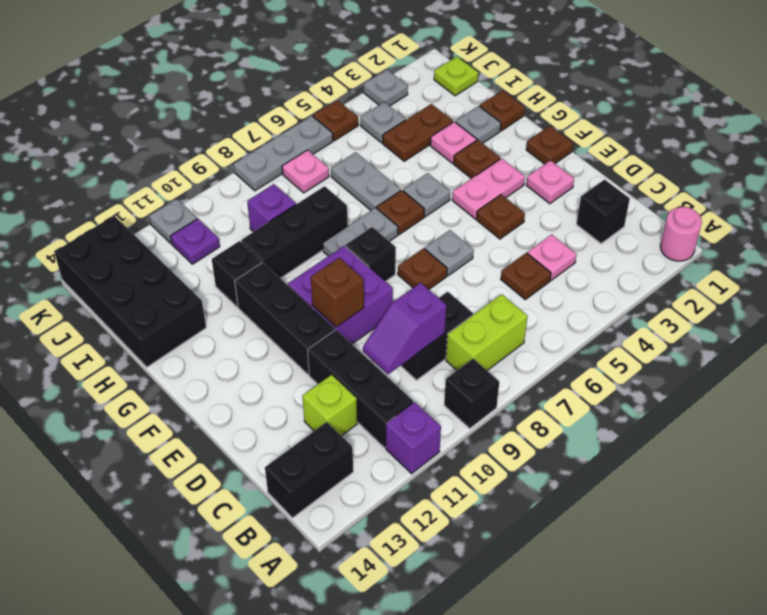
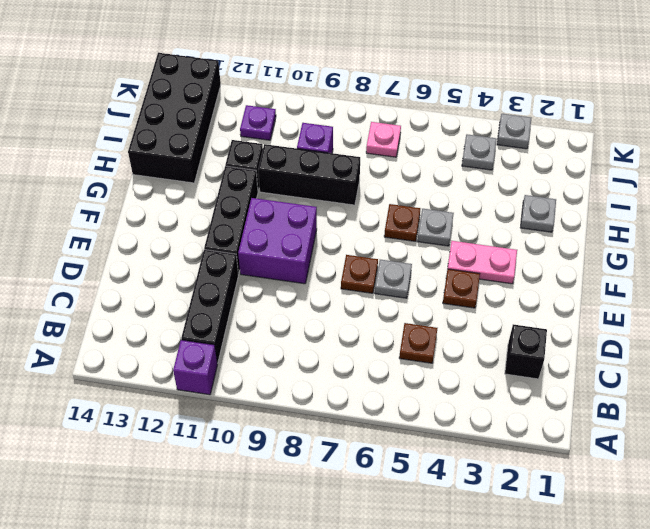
none -> pink round brick A1 level 1
none -> black brick A9 level 1
none -> lime brick B7:B8 level 1
none -> black brick B13:B14 level 1

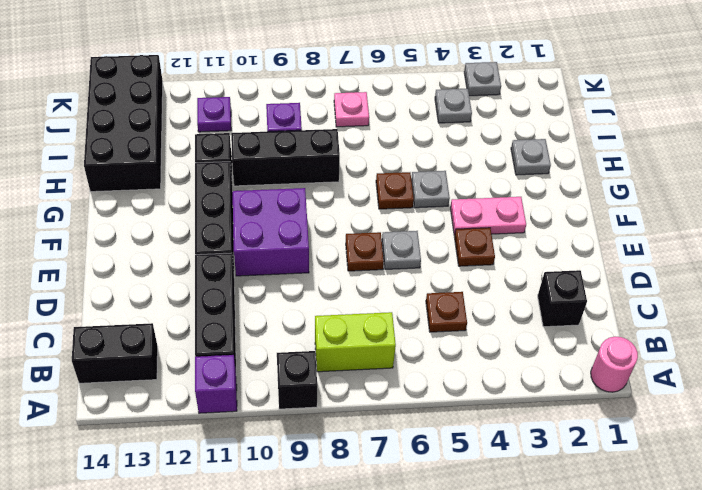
none -> pink plate C4 level 1
none -> black brick C8:C9 level 1
none -> lime brick C12 level 1
none -> pink plate E2 level 1

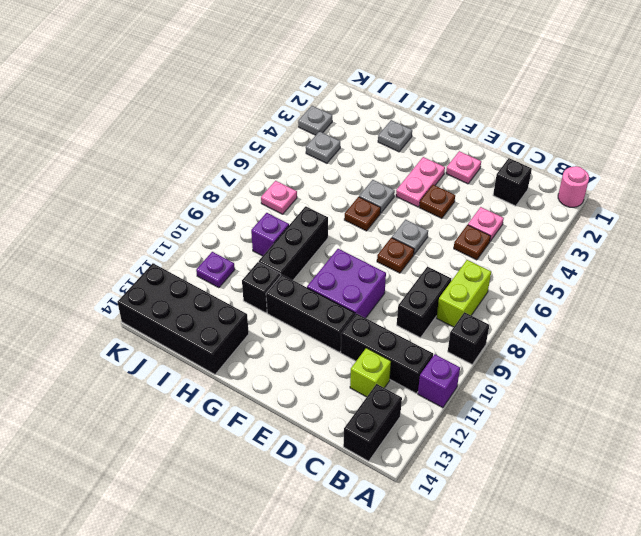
none -> brown plate F1 level 1
none -> black brick F8 level 1
none -> brown plate G3 level 1
none -> grey plate G7:G8 level 1

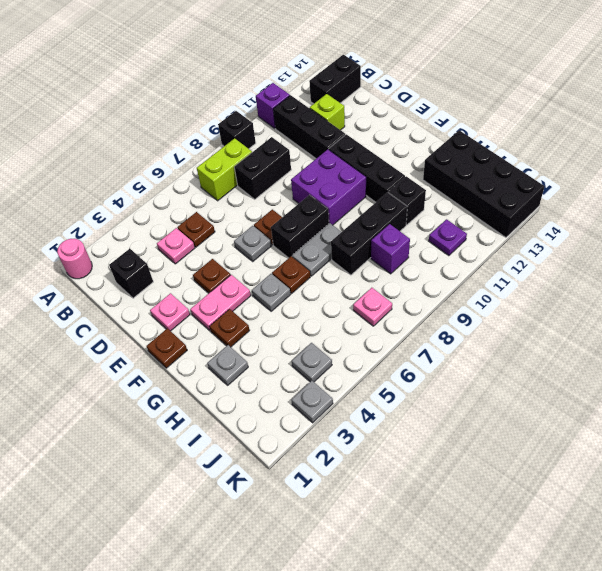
black brick F7:F8 level 1 -> black brick F8 level 1
none -> brown plate H1 level 1
none -> pink plate H3 level 1
none -> grey plate H6:I6 level 1
none -> brown plate I3:I4 level 1

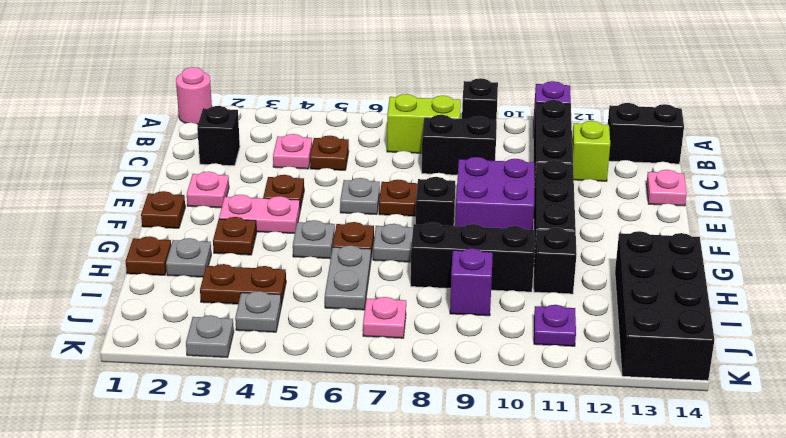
pink plate D14 level 1 -> pink plate H3 level 1
none -> lime plate J1 level 1
none -> brown plate K5 level 1
none -> grey plate K6:K8 level 1
none -> grey plate K11 level 1

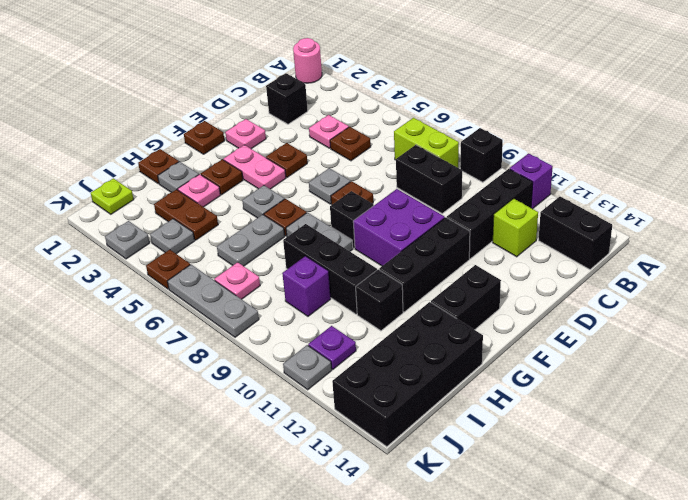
black brick F13:G13 level 1 -> none
none -> purple slope C9:C10 level 2 top 9
none -> brown brick E10 level 2

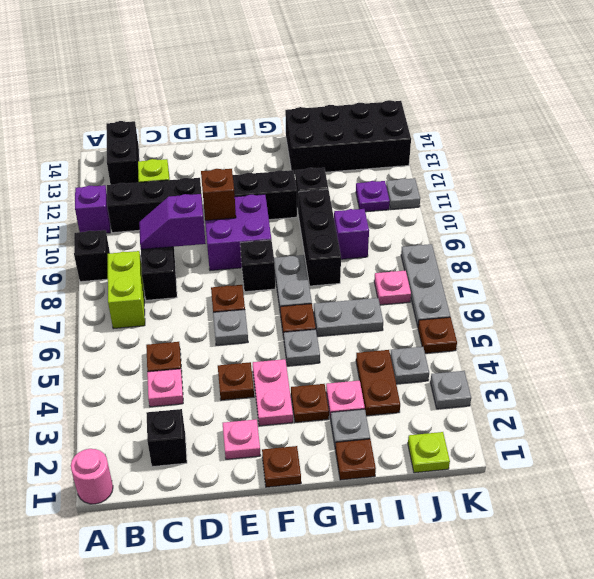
purple slope C9:D9 level 2 top D -> purple slope C9:C10 level 2 top 9

